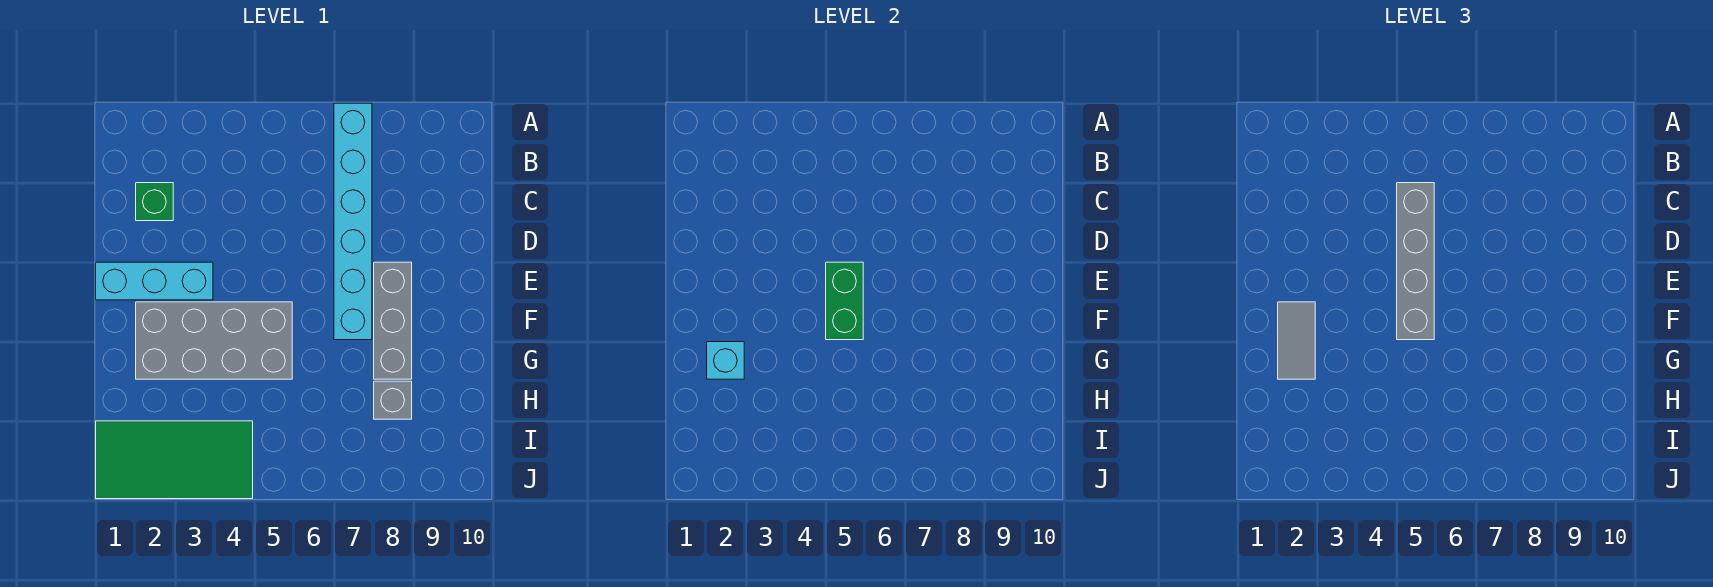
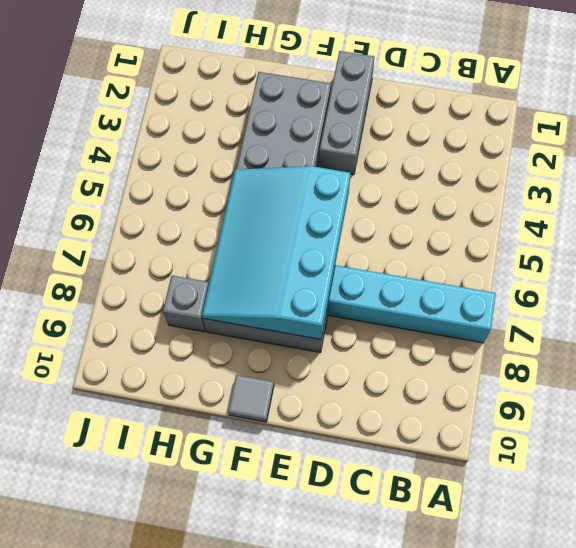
grey brick E1:E3 level 1 -> cyan brick E1:E3 level 1
cyan slope E5:G8 level 2 top E -> green brick E5:F5 level 2
grey tile F10 level 1 -> none
none -> green brick C2 level 1
none -> green tile I1:J4 level 1

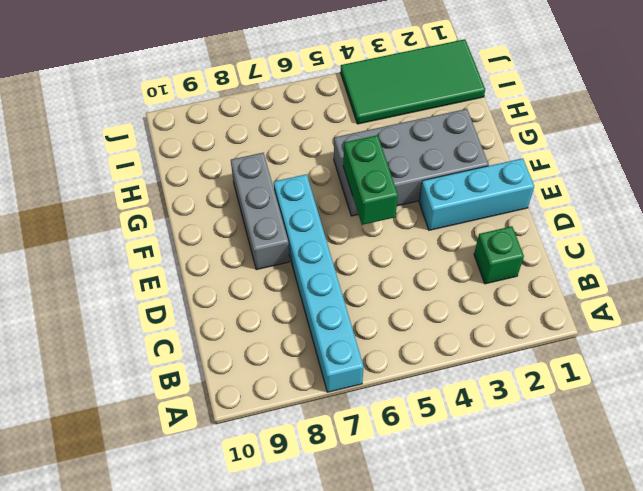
none -> grey brick H8 level 1
none -> cyan brick G2 level 2

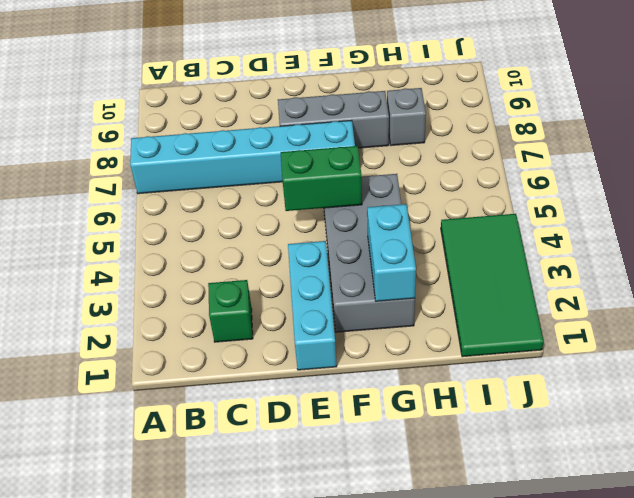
cyan brick G2:G3 level 2 -> cyan brick G2 level 2
none -> grey brick C5:F5 level 3
none -> grey tile F2:G2 level 3

